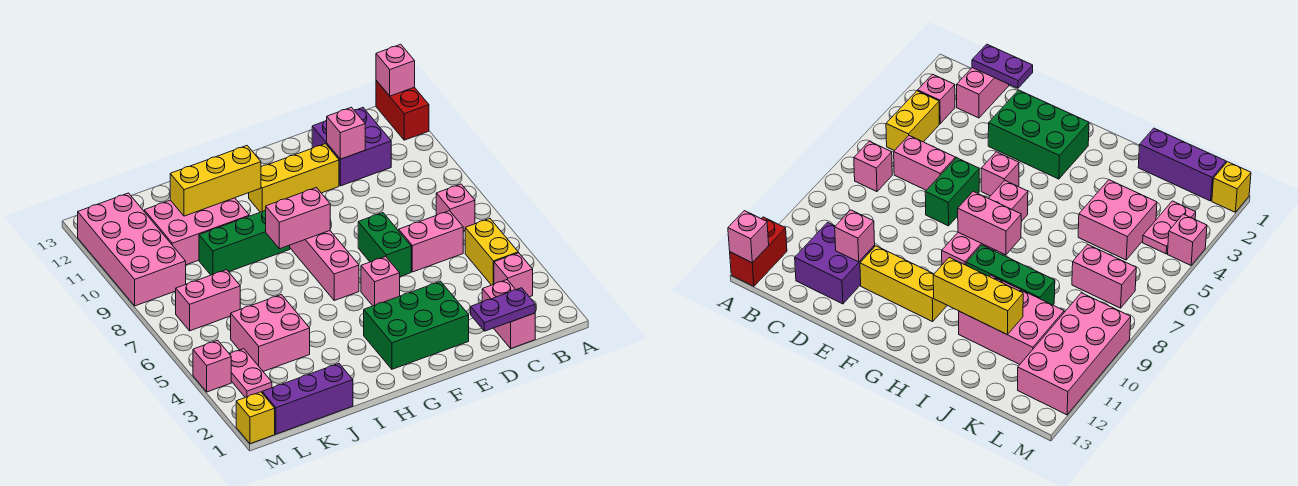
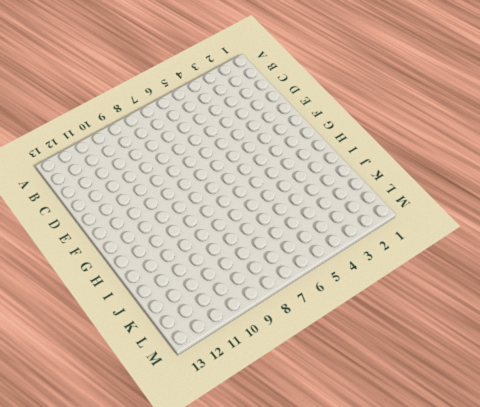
none -> red brick A12:A13 level 1
none -> pink brick B3 level 1
none -> yellow brick B4:B5 level 1

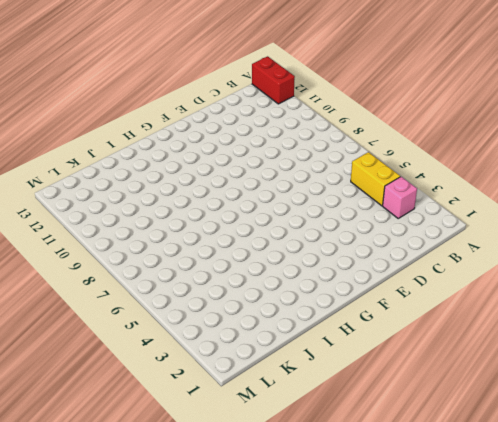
none -> pink brick B7 level 1
none -> pink brick C1:C2 level 1
none -> pink brick C6:D6 level 1

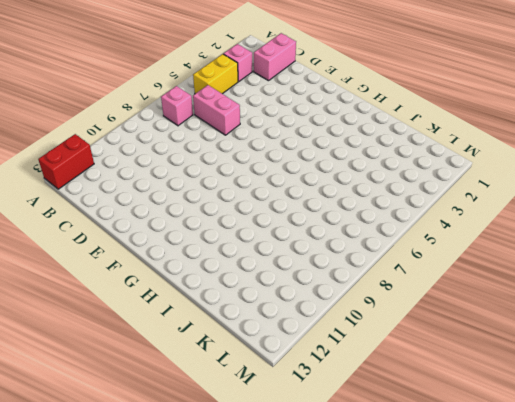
none -> purple brick C11:D12 level 1
none -> green brick E2:G3 level 1
none -> green brick E6:E7 level 1

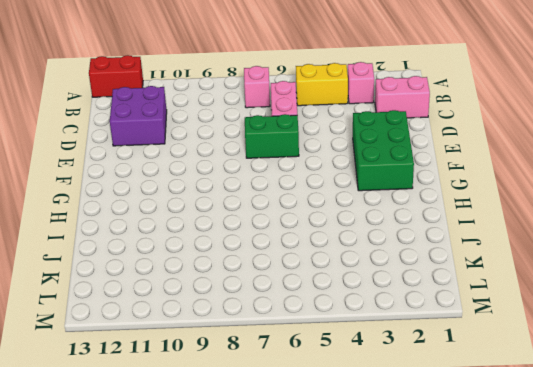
none -> yellow brick E11:G11 level 1
none -> pink brick F5 level 1
none -> pink brick G6:G9 level 1

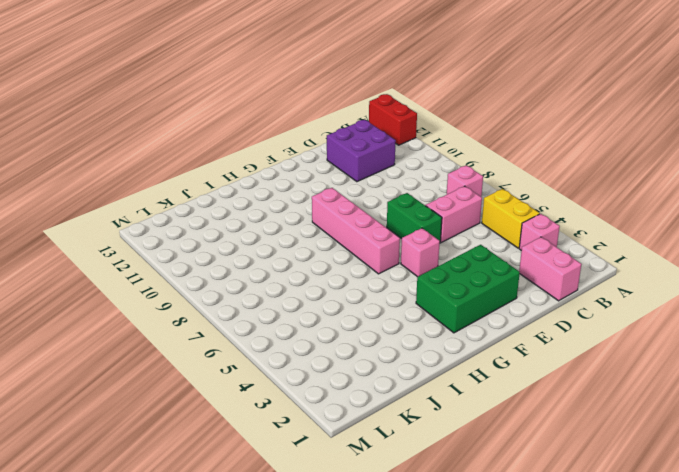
none -> yellow brick E11:G11 level 1
none -> green brick H9:J9 level 1
none -> pink brick I10:K11 level 1

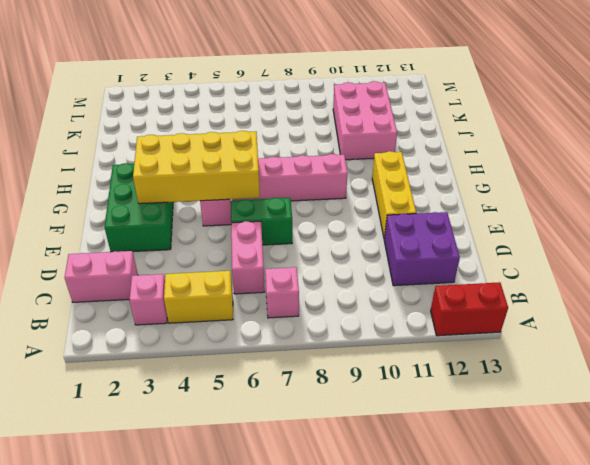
yellow brick F3:G6 level 2 -> none
none -> green brick H9:J9 level 1
none -> purple brick J1:L1 level 1
none -> pink brick J4:K5 level 1

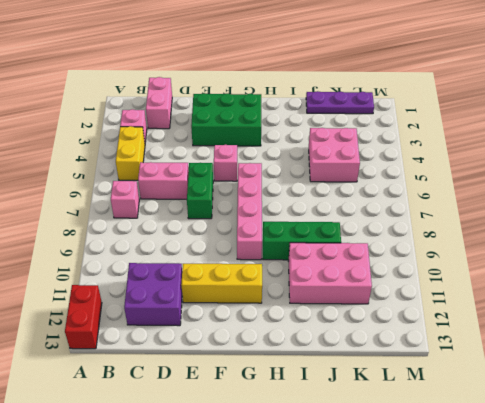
purple plate J1:L1 level 1 -> purple brick J1:L1 level 1
none -> pink brick K7:L7 level 1
none -> pink plate L3:L4 level 1
none -> pink brick L9:M12 level 1

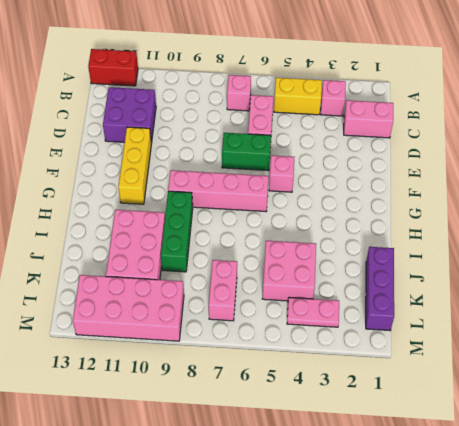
none -> green brick E2:G3 level 1
none -> yellow brick M1 level 1
none -> pink brick M4 level 1

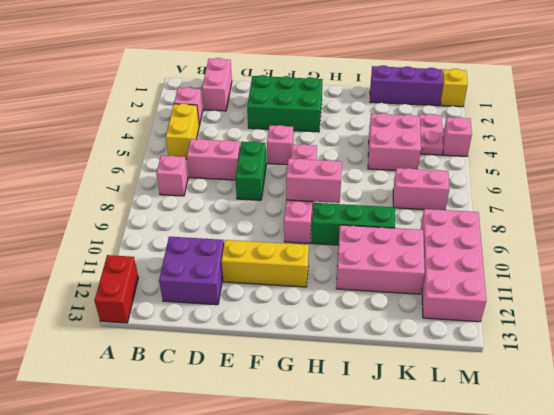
none -> pink brick A13 level 2
none -> purple plate C1:D1 level 2
none -> pink brick D11 level 2

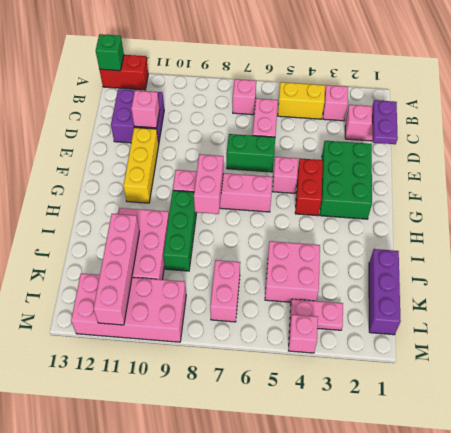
green brick A13 level 2 -> pink brick A13 level 2
red brick F4:G4 level 1 -> none
pink brick J11:M11 level 2 -> yellow brick H11:J11 level 2
none -> yellow brick M1 level 1

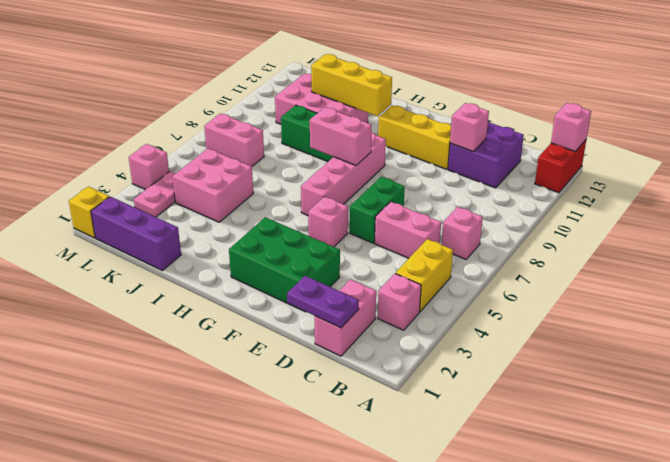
none -> pink brick L9:M12 level 1

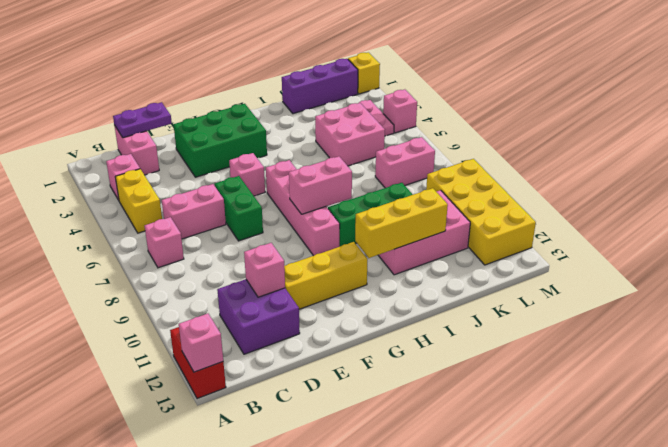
yellow brick L9:M12 level 1 -> pink brick L9:M12 level 1

